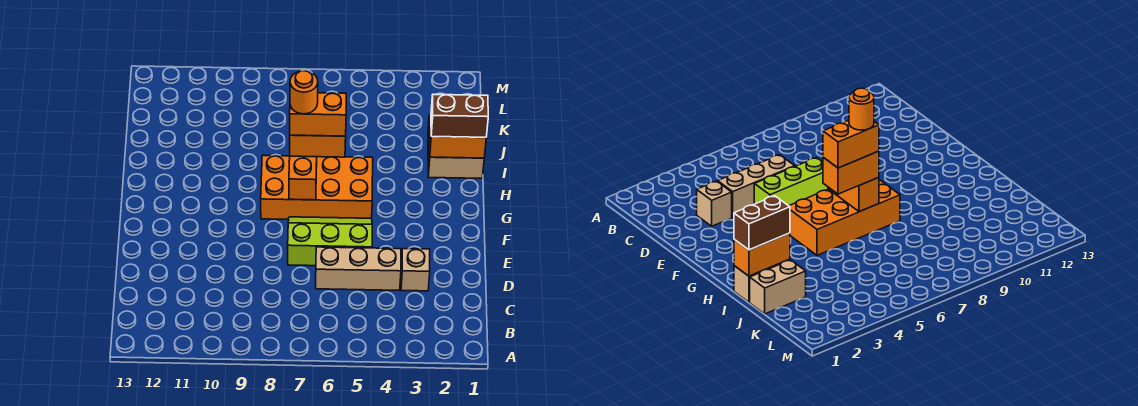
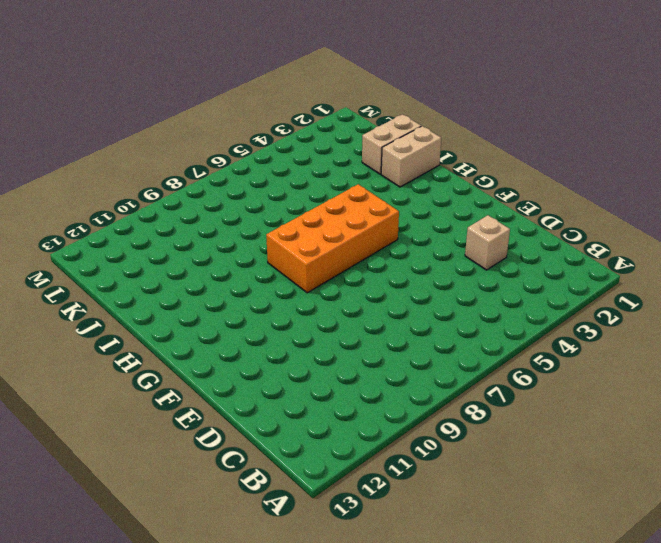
none -> tan brick D4:D6 level 1
none -> lime slope E5:F7 level 1 top E
none -> orange brick G7:H7 level 2

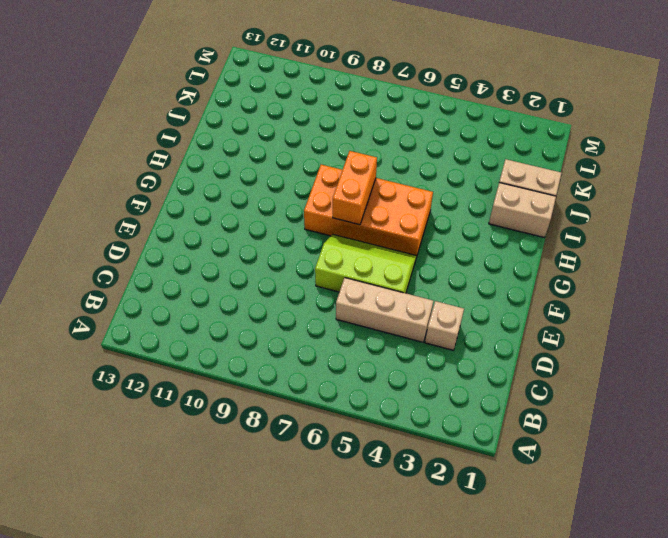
none -> orange brick I1:I2 level 2
none -> orange brick H6:H7 level 3
none -> brown brick I1:I2 level 3

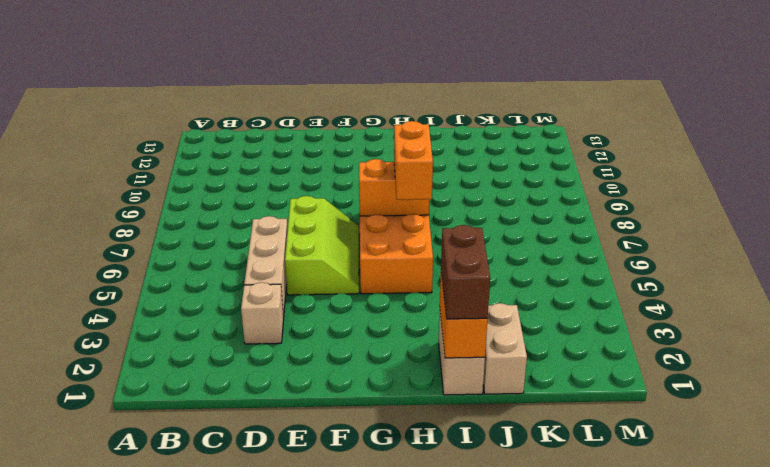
none -> orange brick H6:H7 level 4
none -> orange round brick H7 level 5

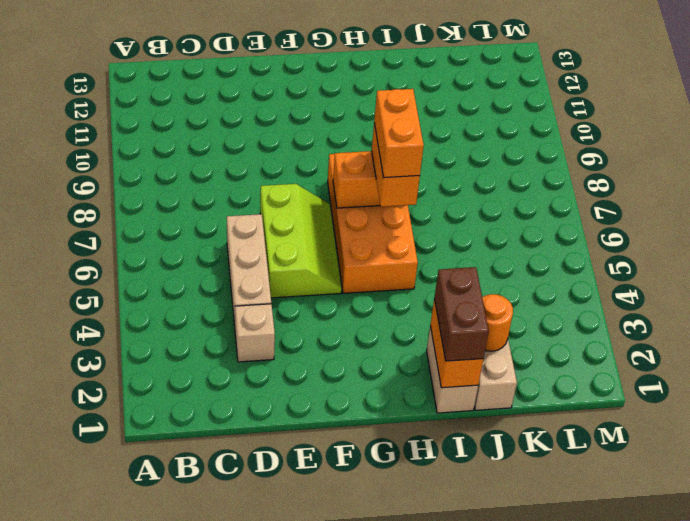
orange round brick J2 level 2 -> orange round brick H7 level 5

